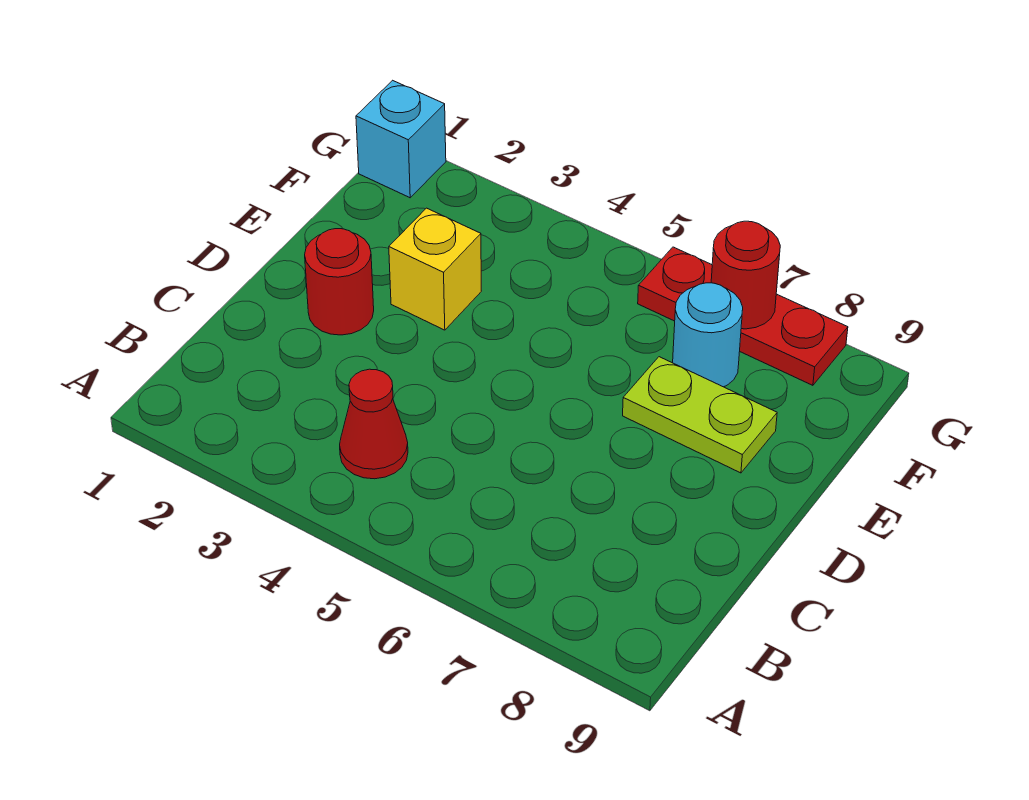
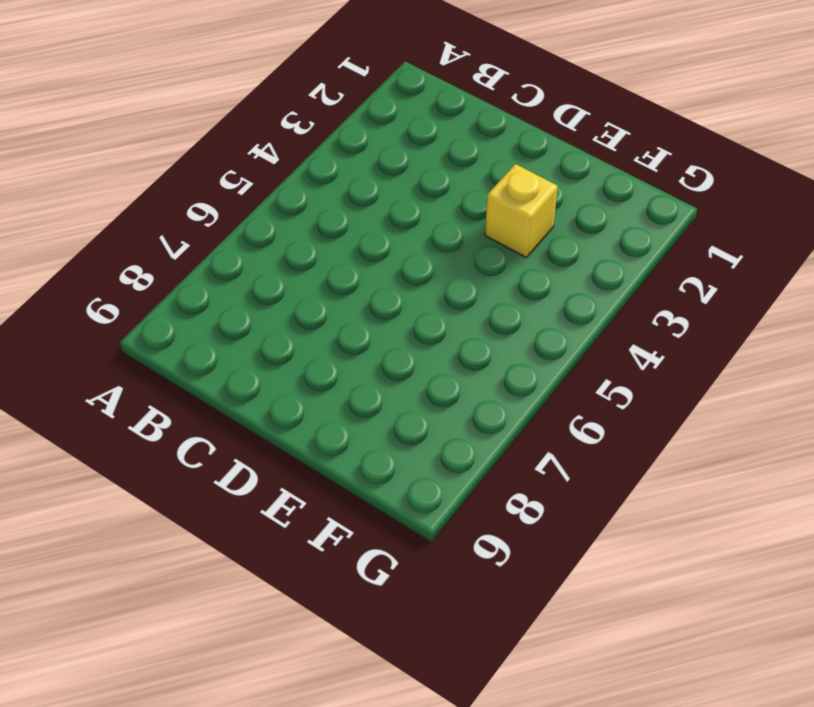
none -> red cone B4 level 1
none -> red round brick D2 level 1

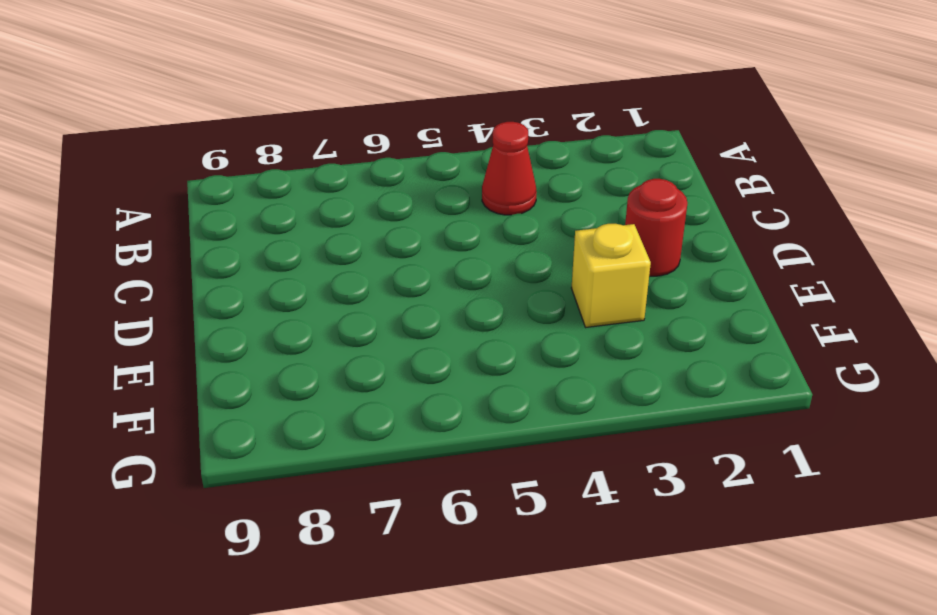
none -> lime plate E7:E8 level 1
none -> cyan round brick F7 level 1

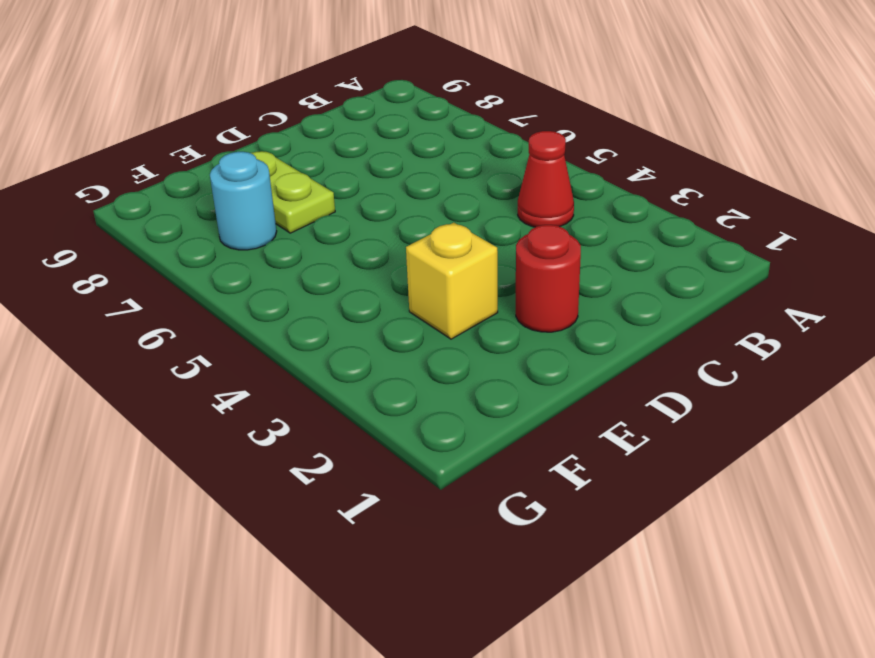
none -> cyan brick G1 level 1
none -> red plate G6:G8 level 1

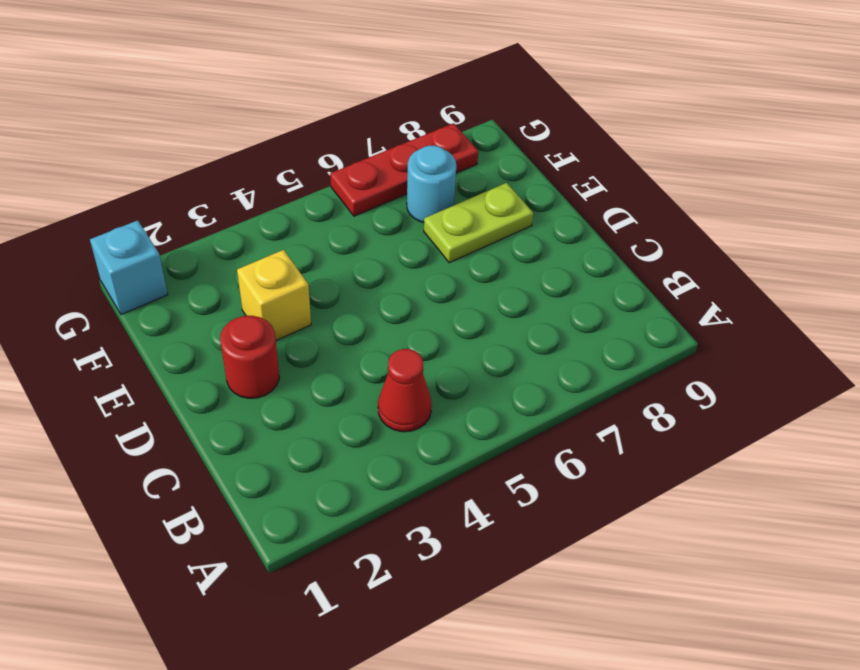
none -> red round brick G7 level 2

